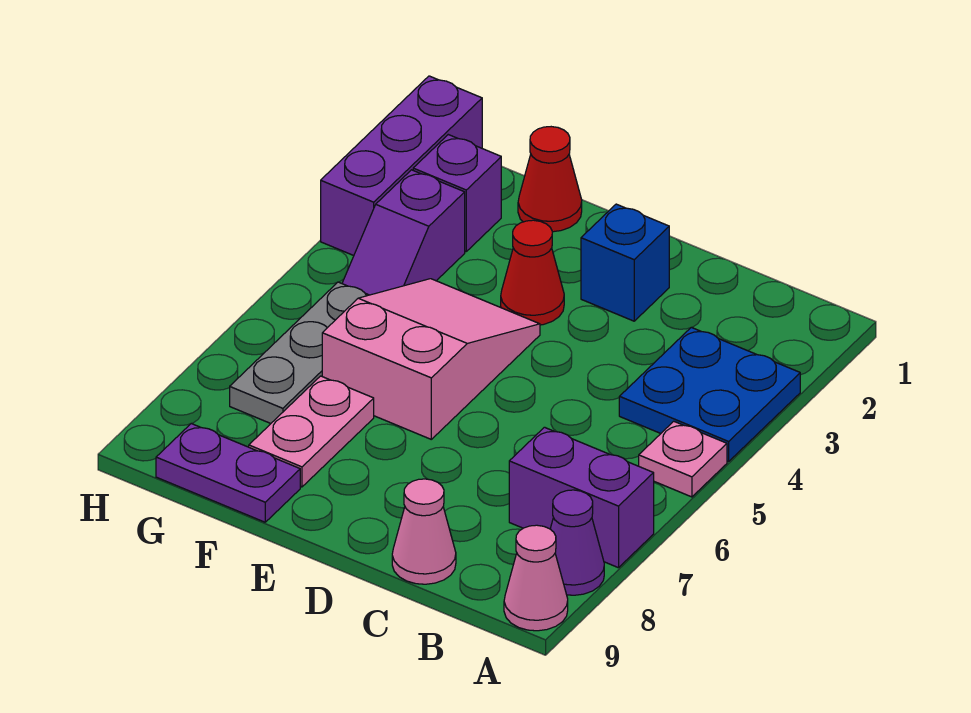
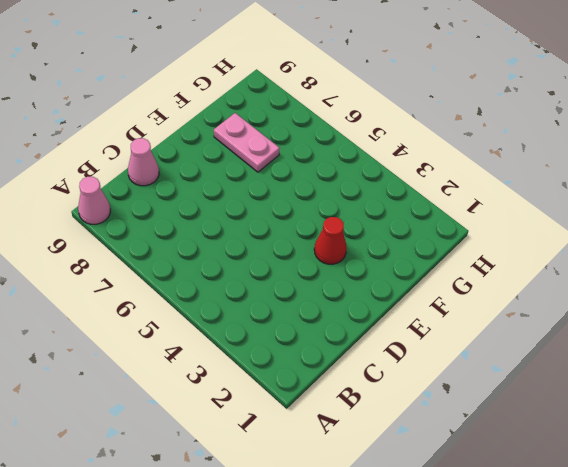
none -> blue plate A3:B4 level 1
none -> pink plate A5 level 1
none -> purple brick A7:B7 level 1

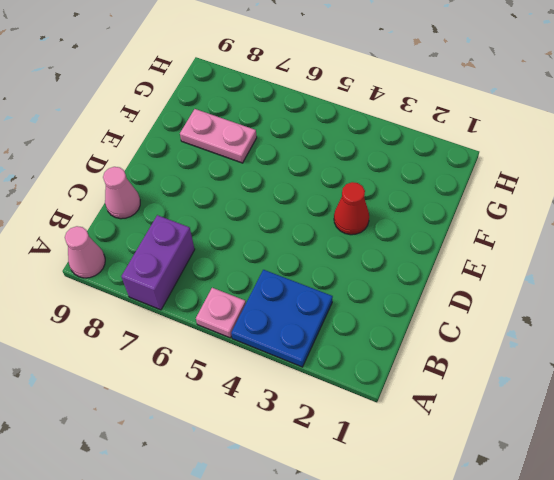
none -> purple cone A8 level 1
none -> blue brick D2 level 1
none -> pink slope E4:F6 level 1 top 6

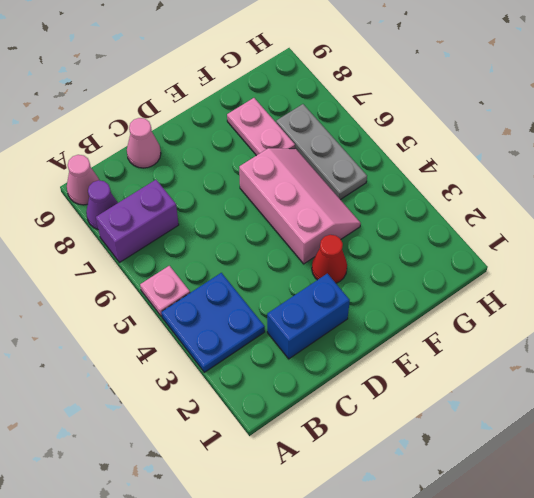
blue brick C2:D2 level 1 -> blue brick D2 level 1
pink slope E4:F6 level 1 top E -> pink slope E4:F6 level 1 top 6
none -> red cone F1 level 1
none -> purple plate F9:G9 level 1
none -> purple brick G2 level 1

